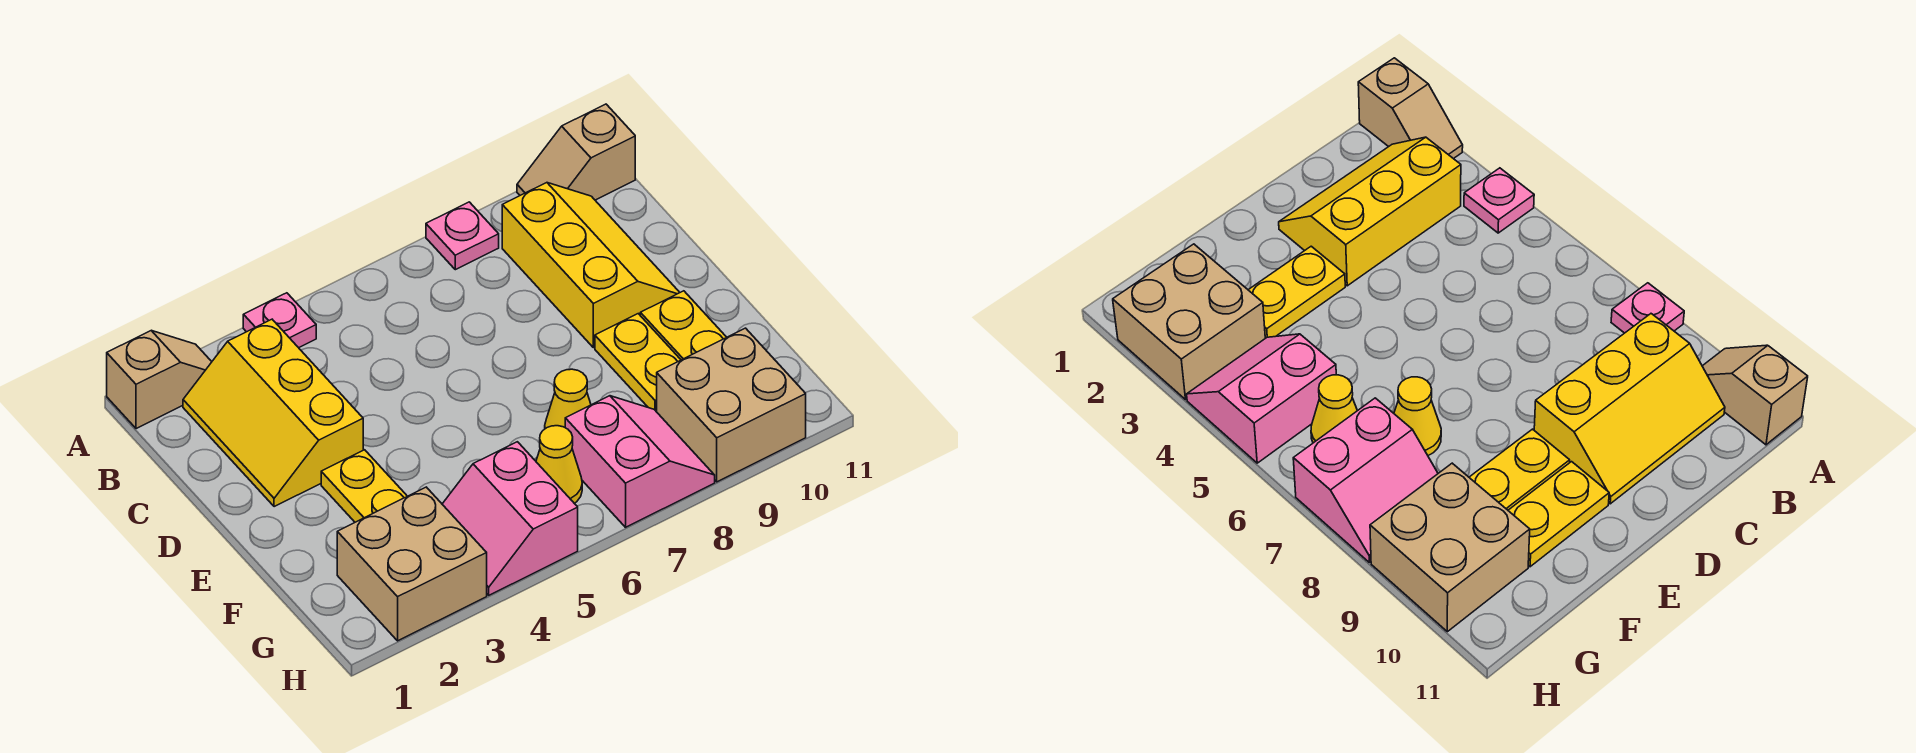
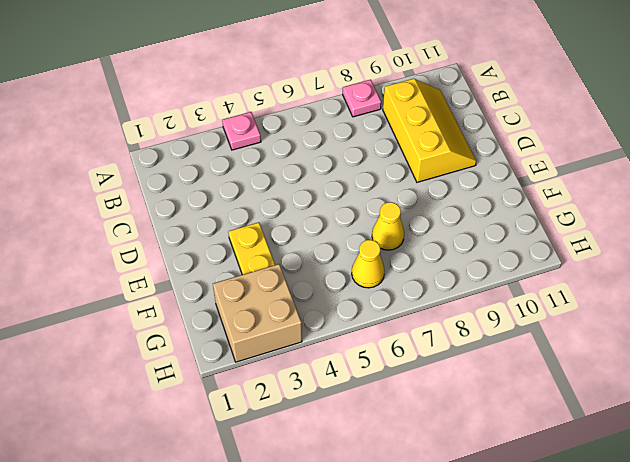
none -> tan slope A1:A2 level 1 top 1
none -> tan slope A10:A11 level 1 top 11
none -> yellow slope B2:D3 level 1 top 3

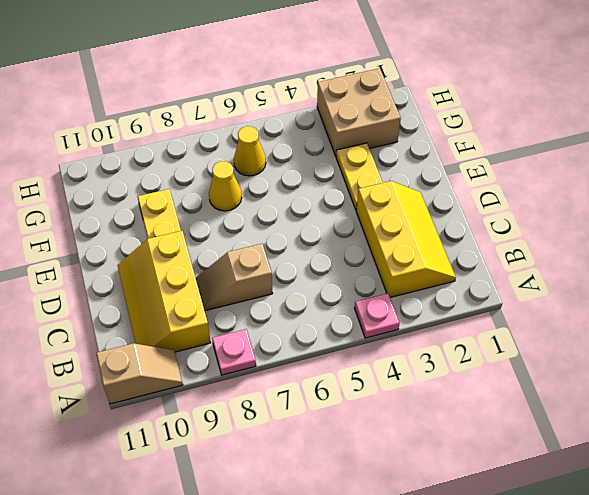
tan slope C7:C8 level 1 top 7 -> tan slope A1:A2 level 1 top 1
none -> yellow plate E10:F10 level 1
none -> pink slope G4:H5 level 1 top 5
none -> pink slope G7:H8 level 1 top 7

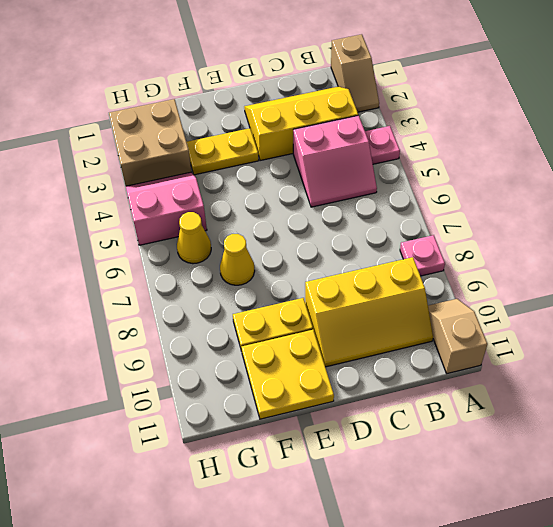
pink slope B4:C5 level 1 top 4 -> pink slope G7:H8 level 1 top 7
yellow plate E10:F11 level 1 -> yellow plate E10:F10 level 1
none -> tan brick G9:H10 level 1

